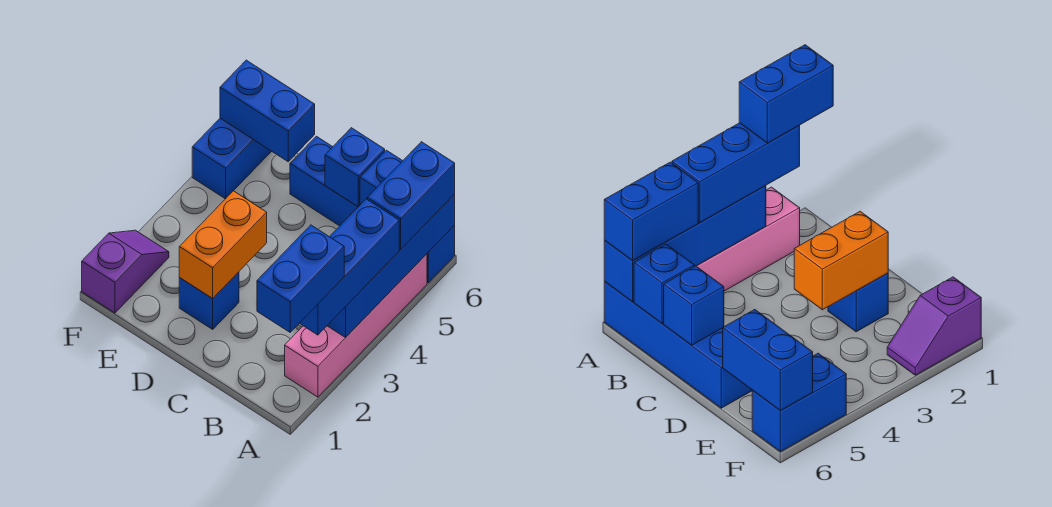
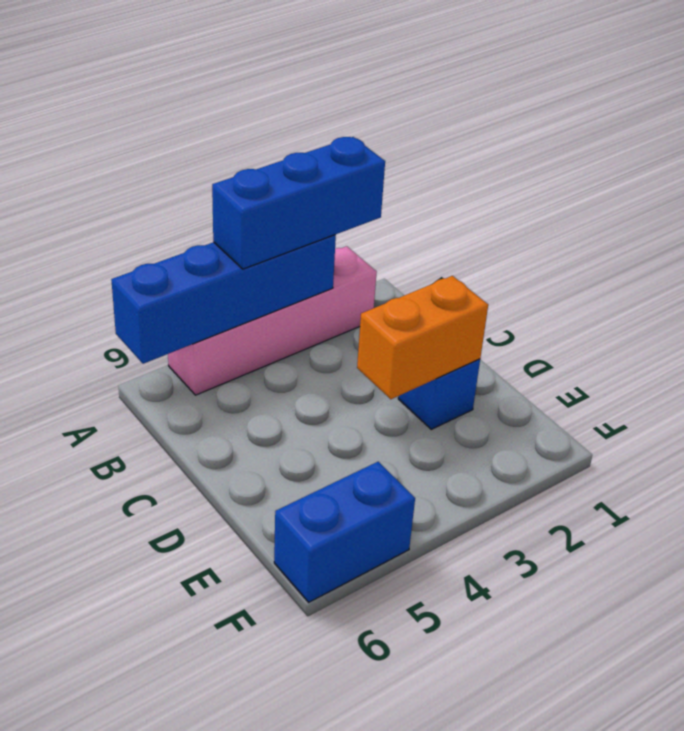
none -> blue brick A6:D6 level 1
none -> purple slope F1:F2 level 1 top 1
none -> blue brick B6 level 2

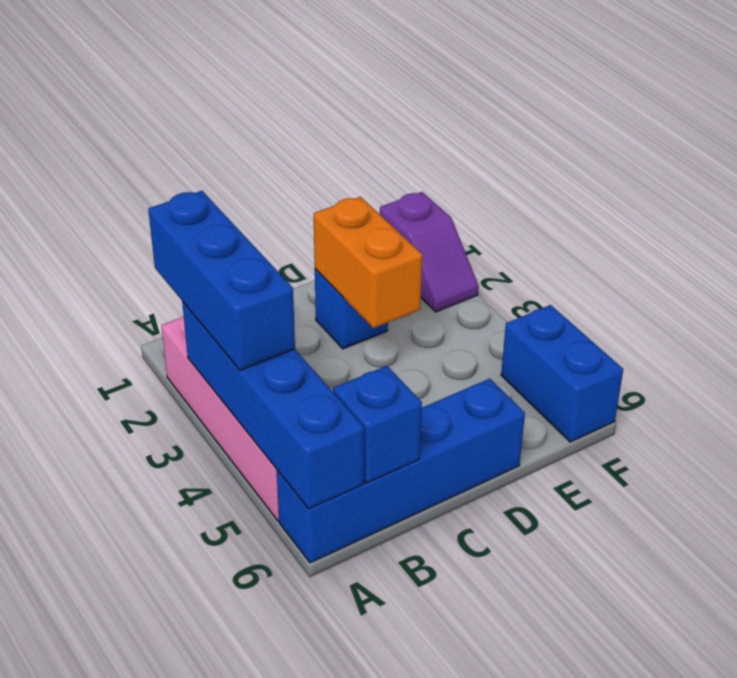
none -> blue brick C6 level 2
none -> blue brick E6:F6 level 2
none -> blue brick A5:A6 level 3

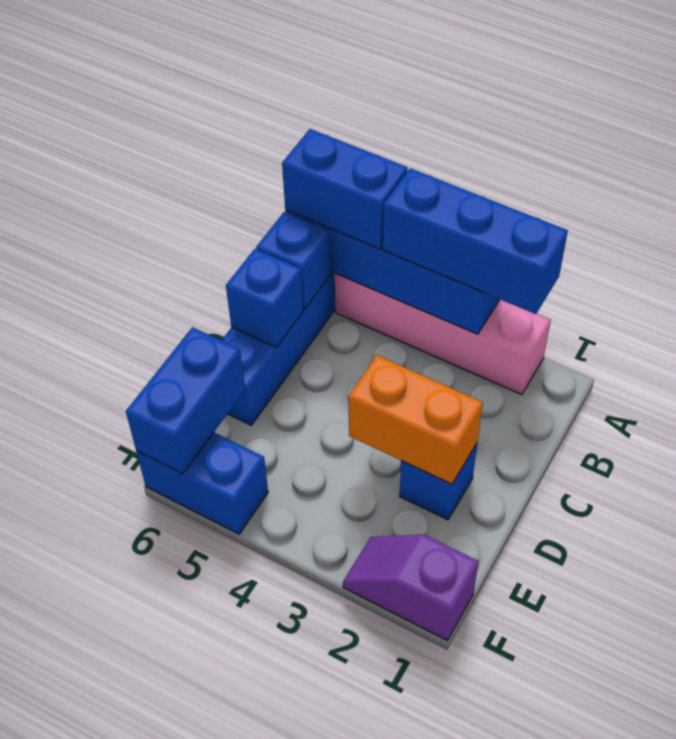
none -> blue brick A1:A2 level 4

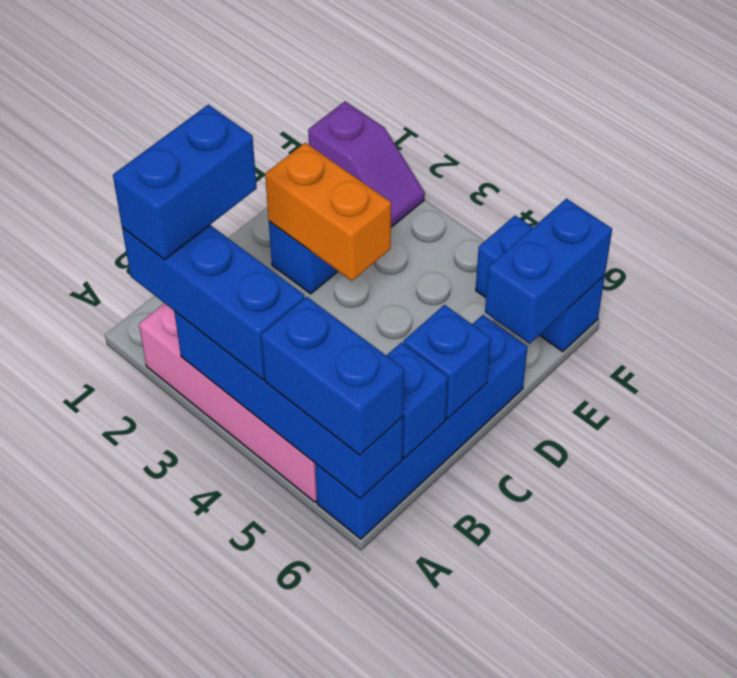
blue brick A2:B2 level 4 -> blue brick A1:A2 level 4

